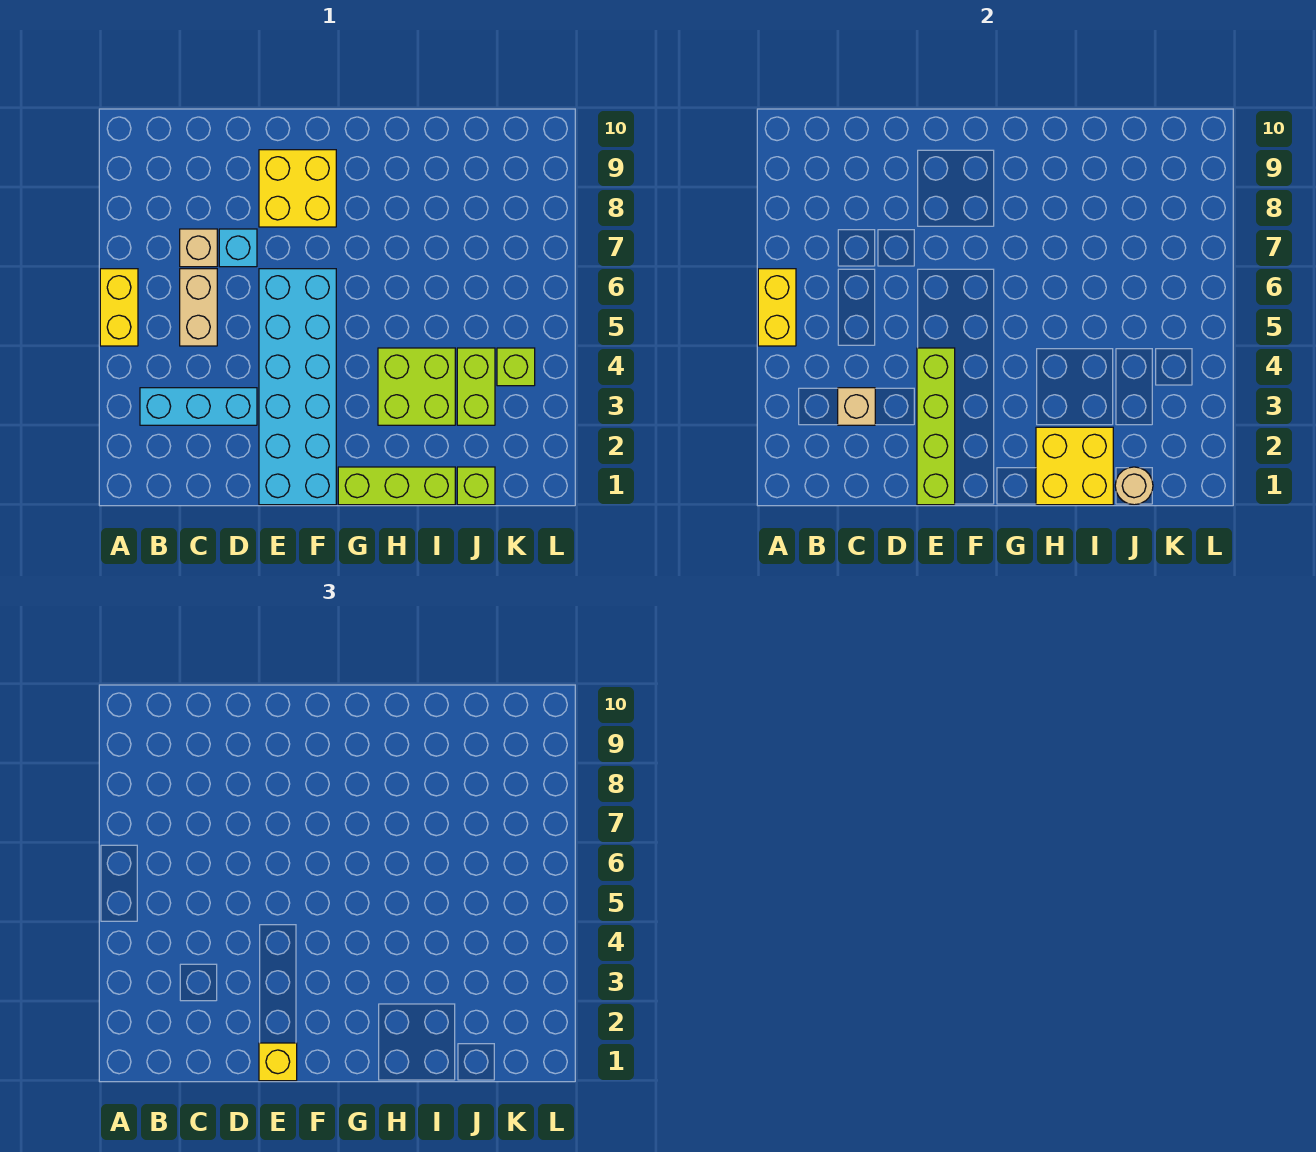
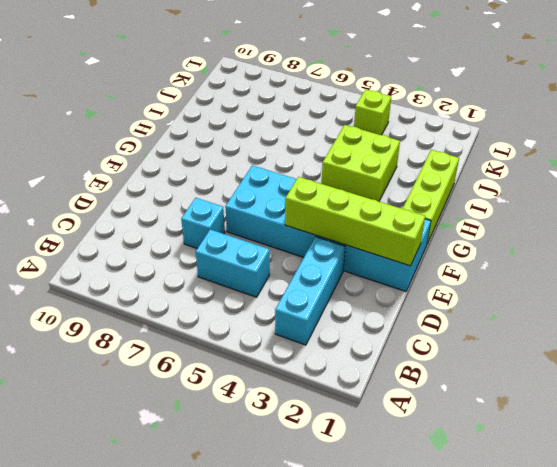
cyan brick C5:C6 level 1 -> tan brick C5:C6 level 1
none -> yellow brick A5:A6 level 1
none -> tan brick C7 level 1
none -> yellow brick E8:F9 level 1

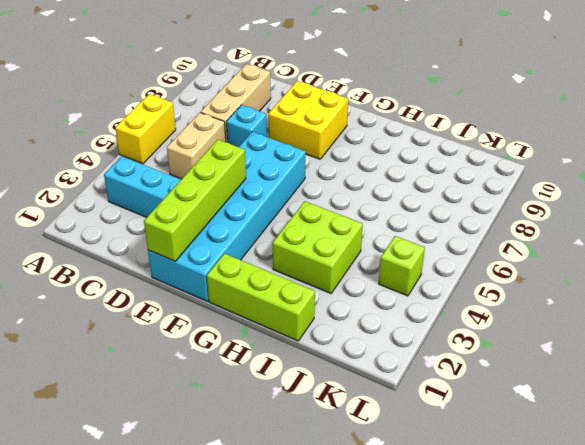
tan brick C7:C9 level 1 -> tan brick C7 level 1
none -> lime brick J1 level 1
none -> lime brick J3:J4 level 1
none -> yellow brick A5:A6 level 2

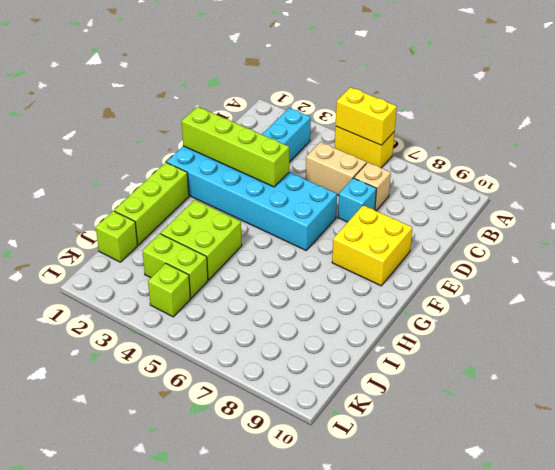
none -> tan brick C3 level 2
none -> yellow brick H1:I2 level 2
none -> tan round brick J1 level 2

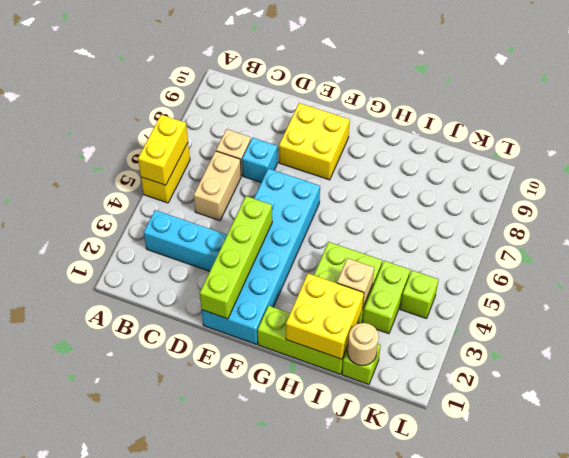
tan brick I3 level 2 -> tan brick C3 level 2
none -> yellow brick E1 level 3

